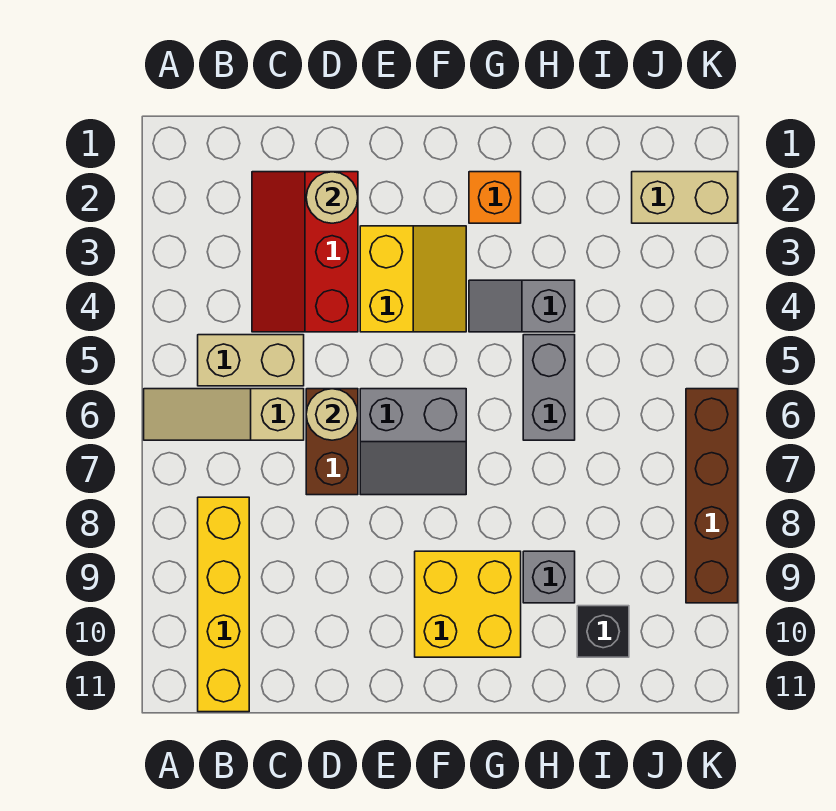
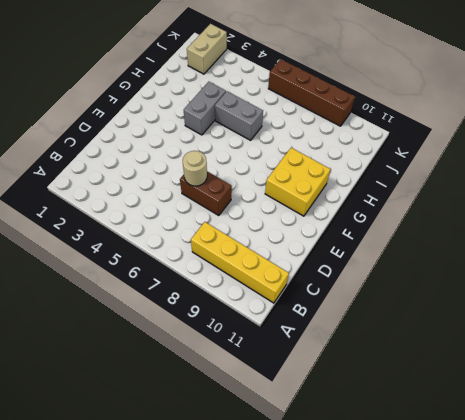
grey brick G4:H4 level 1 -> grey slope G4:H4 level 1 top H
none -> tan slope A6:C6 level 1 top C
none -> tan brick B5:C5 level 1
none -> red slope C2:D4 level 1 top D

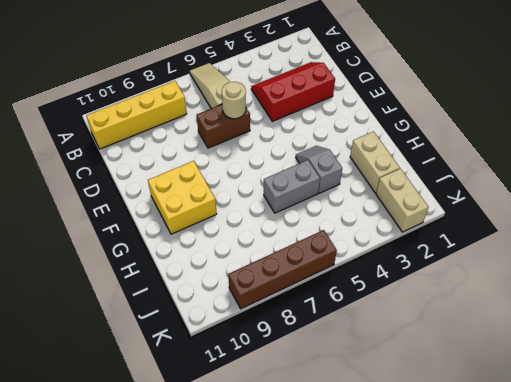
tan brick H2:I2 level 1 -> tan brick B5:C5 level 1
none -> yellow slope E3:F4 level 1 top E
none -> grey slope E6:F7 level 1 top 6
none -> orange brick G2 level 1

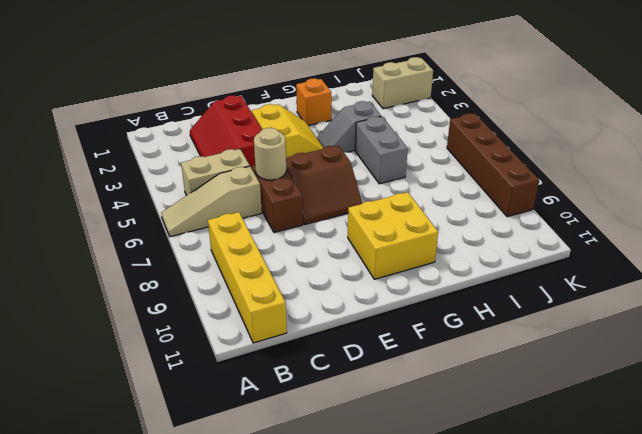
brown slope E6:F7 level 1 top 6 -> grey slope E6:F7 level 1 top 6
none -> grey brick H9 level 1
none -> black brick I10 level 1
none -> tan round brick D2 level 2

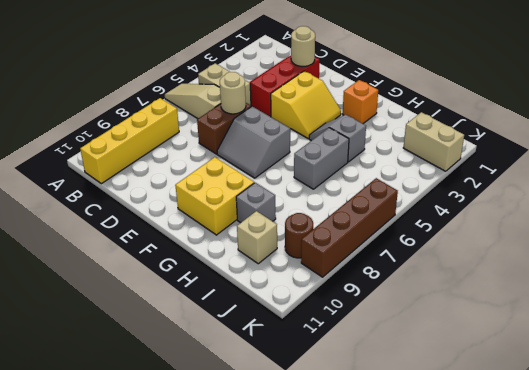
tan brick I10 level 1 -> black brick I10 level 1
brown round brick J9 level 1 -> none

